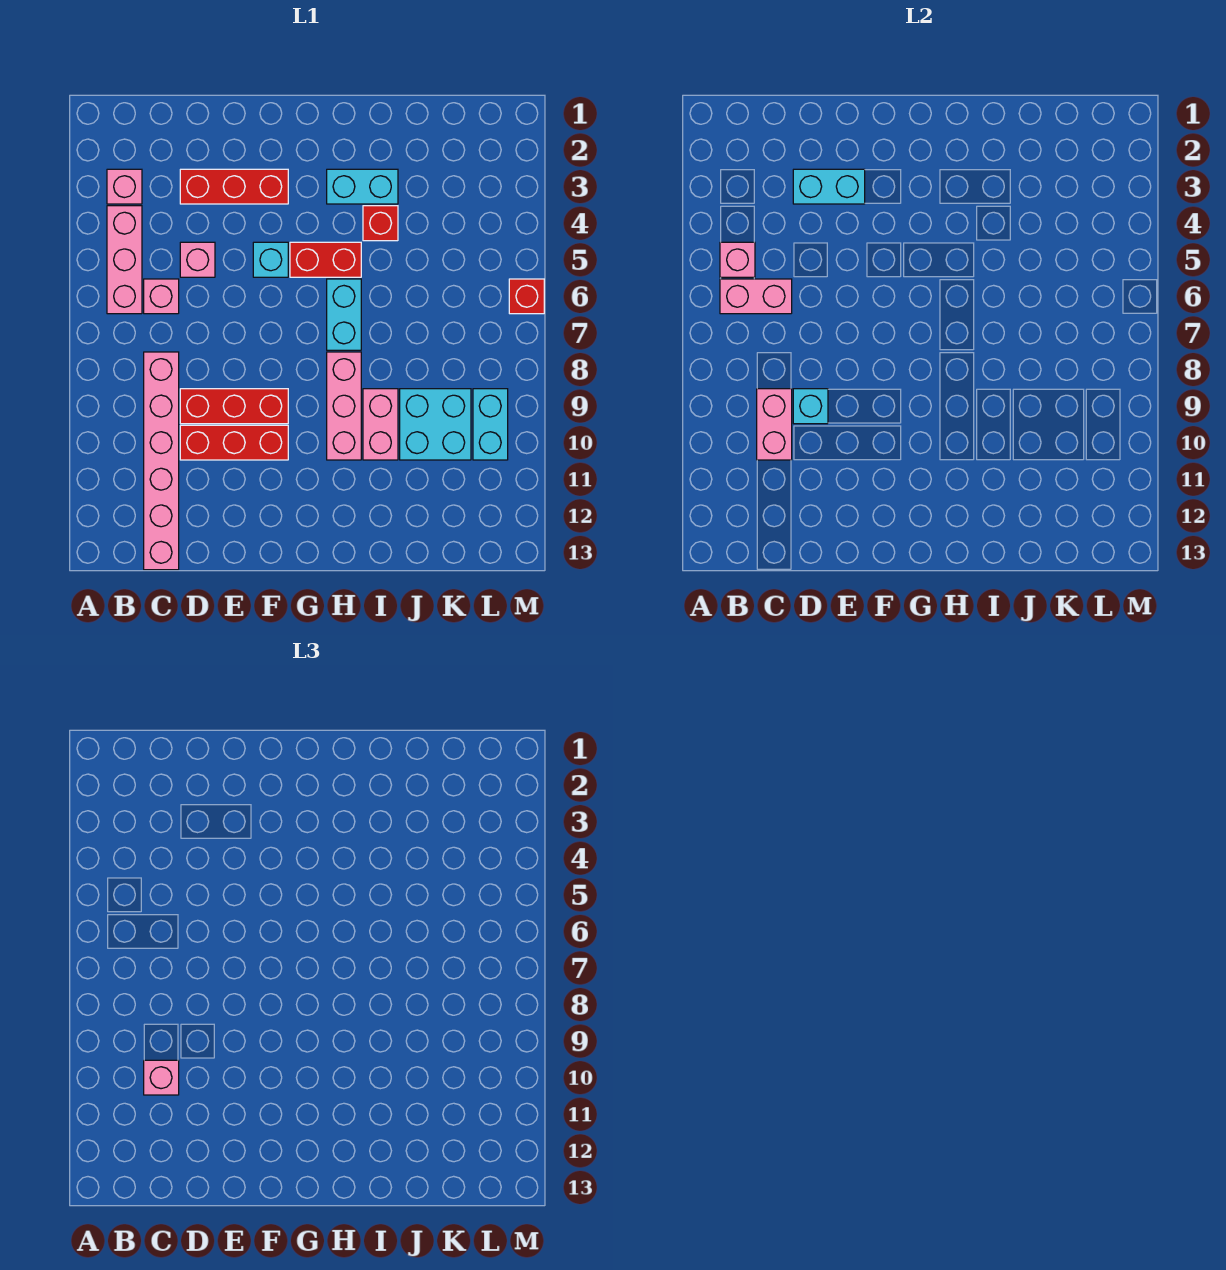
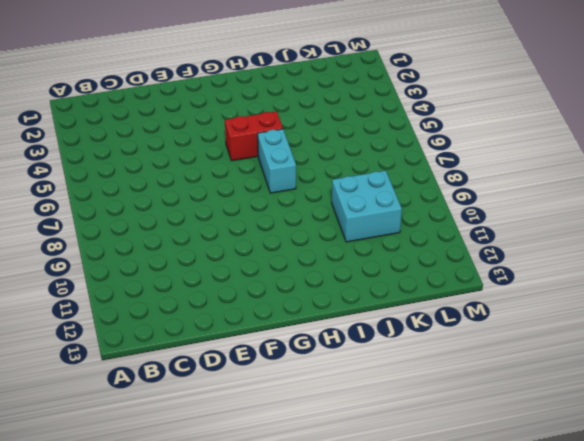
none -> pink brick B3 level 1
none -> pink brick B4:B6 level 1
none -> pink brick C6 level 1

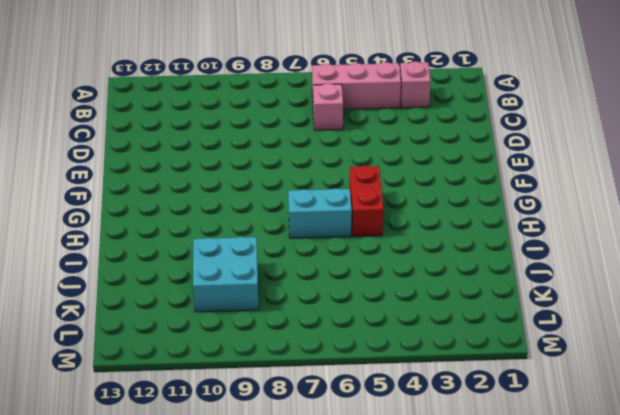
none -> pink brick C8:C13 level 1
none -> red brick D3:F3 level 1
none -> pink brick D5 level 1

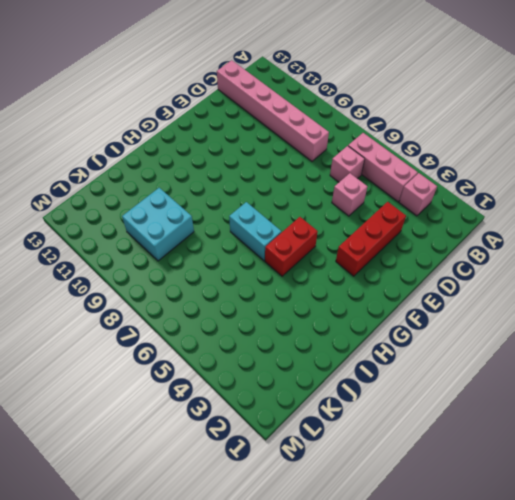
none -> red brick D9:F9 level 1
none -> red brick D10:F10 level 1
none -> cyan brick F5 level 1

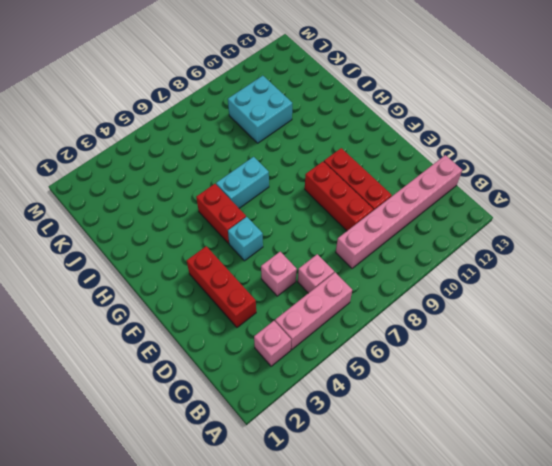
none -> cyan brick H3:I3 level 1
none -> pink brick H8:H10 level 1
none -> red brick I4 level 1

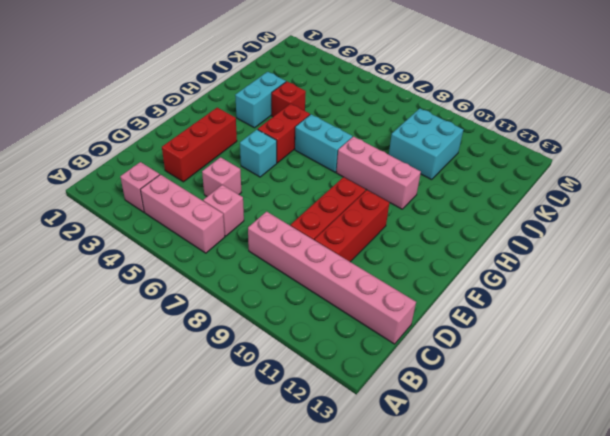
none -> pink brick I9:I10 level 1
none -> cyan brick L9:L10 level 1
none -> red brick M6 level 1

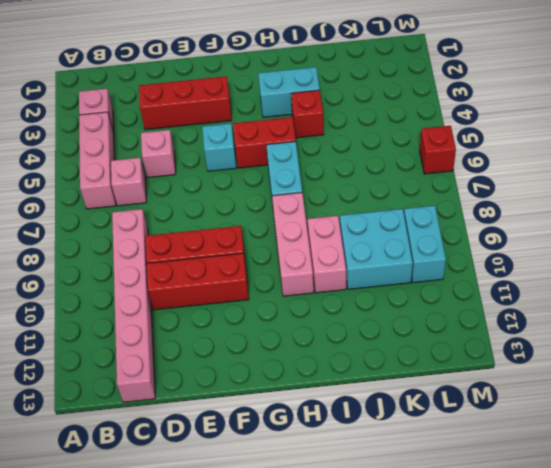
none -> pink brick B5 level 2
none -> pink brick B6:C6 level 2
none -> pink brick C9:C10 level 2

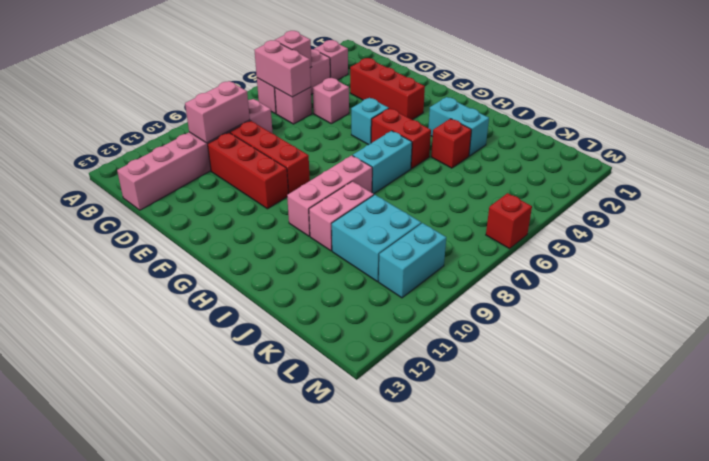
none -> cyan brick D3:E3 level 2
none -> cyan brick D9 level 2
none -> pink brick C10 level 3

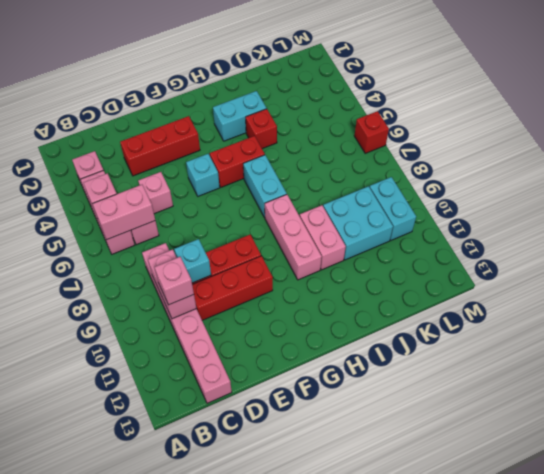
none -> cyan brick D3:E3 level 2

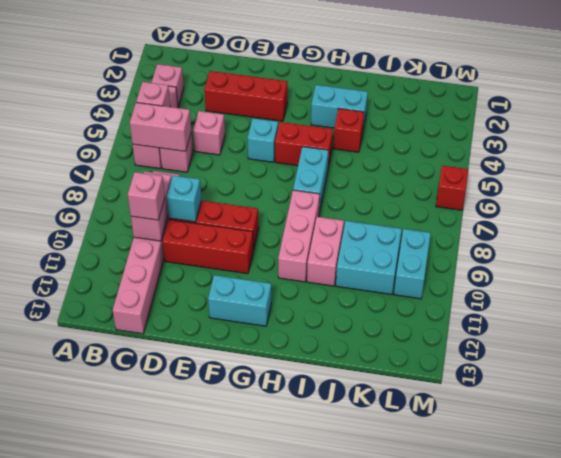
cyan brick F12:G12 level 1 -> cyan brick D3:E3 level 2

